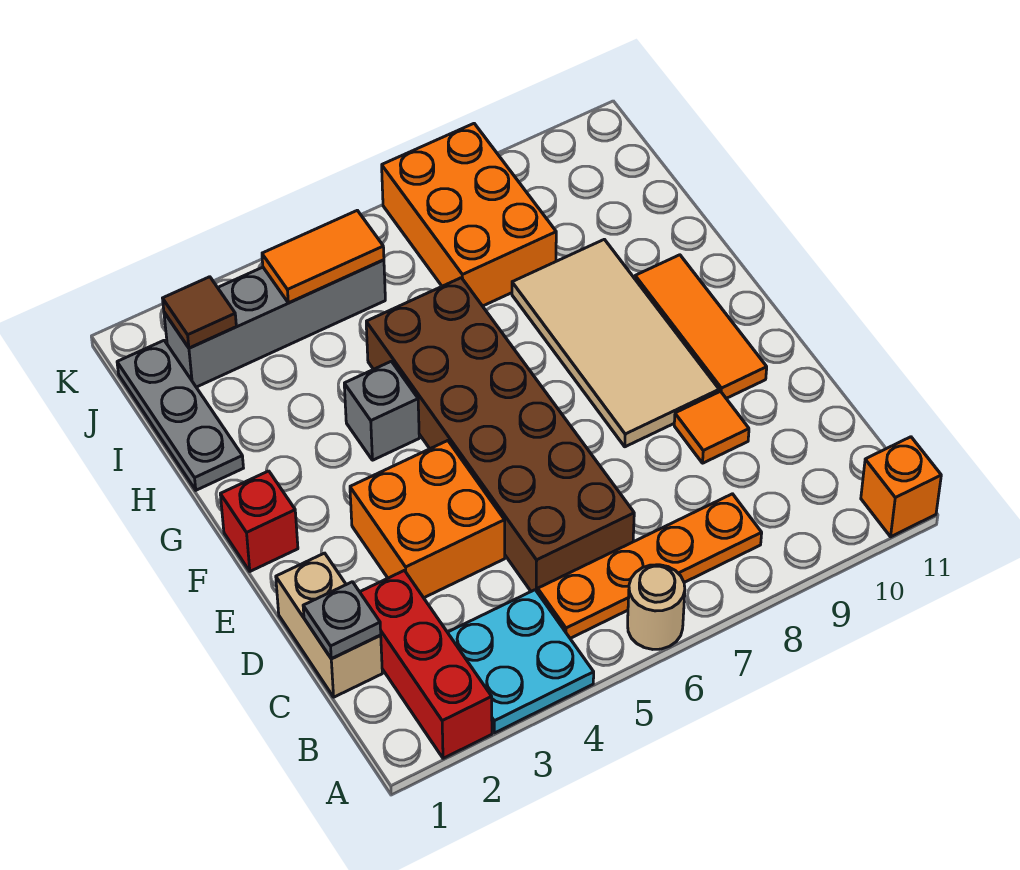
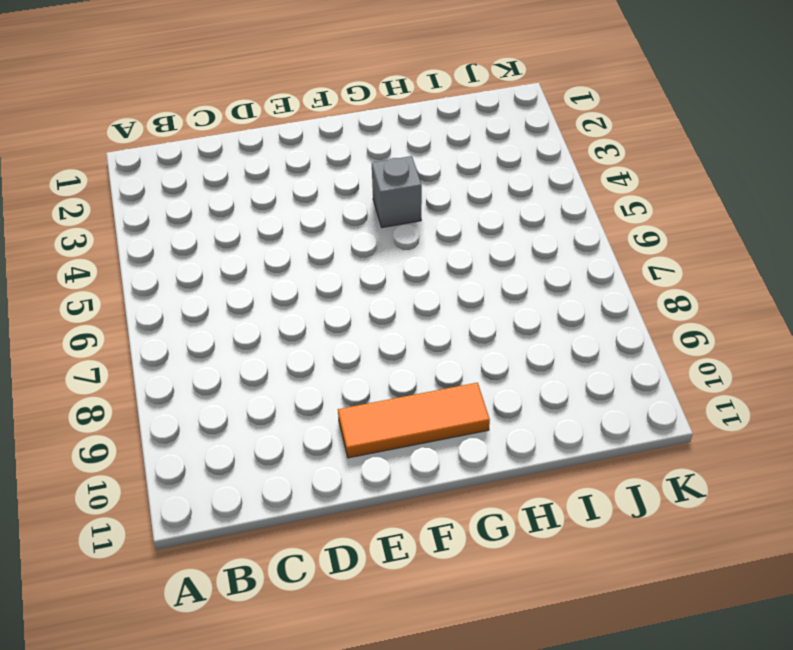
none -> red brick A2:C2 level 1
none -> cyan plate A3:B4 level 1
none -> tan round brick A6 level 1

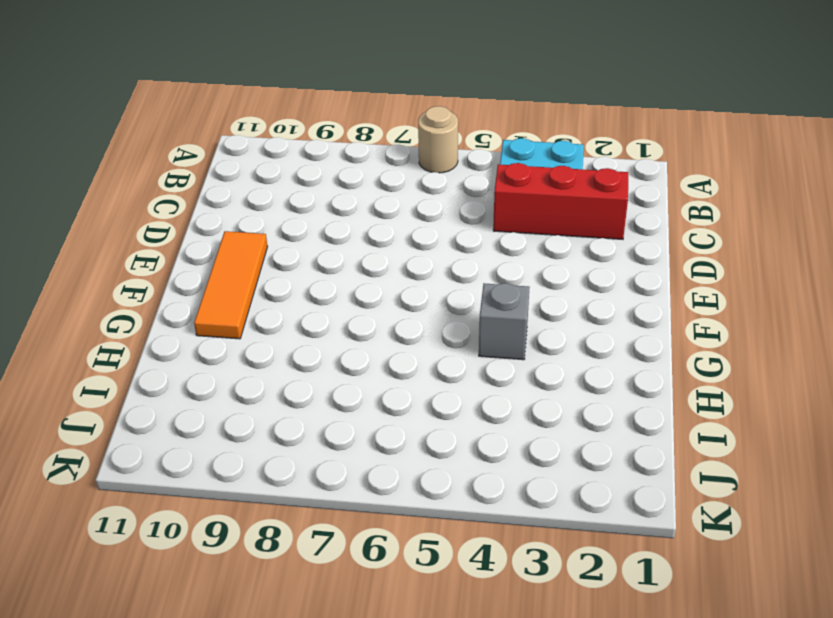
red brick C2:C4 level 1 -> red brick A2:C2 level 1
none -> orange brick A11 level 1
none -> orange plate B5:B8 level 1
none -> tan brick C1:D1 level 1

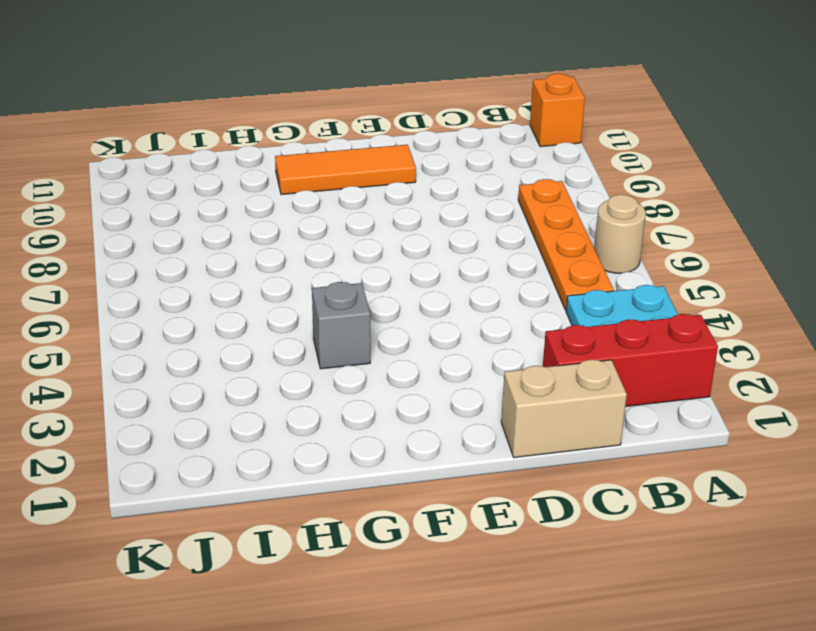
none -> brown brick C5:H6 level 1
none -> orange brick D3:E4 level 1
none -> orange tile D9 level 1

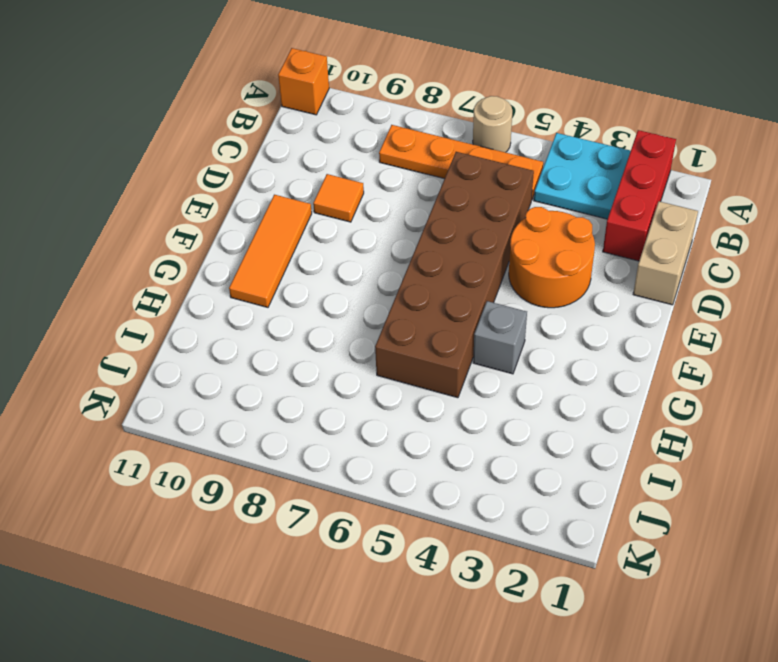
orange round brick D3:E4 level 1 -> orange brick D3:E4 level 1
none -> tan tile E8:H9 level 1
none -> red brick F1 level 1
none -> grey plate H1:J1 level 1

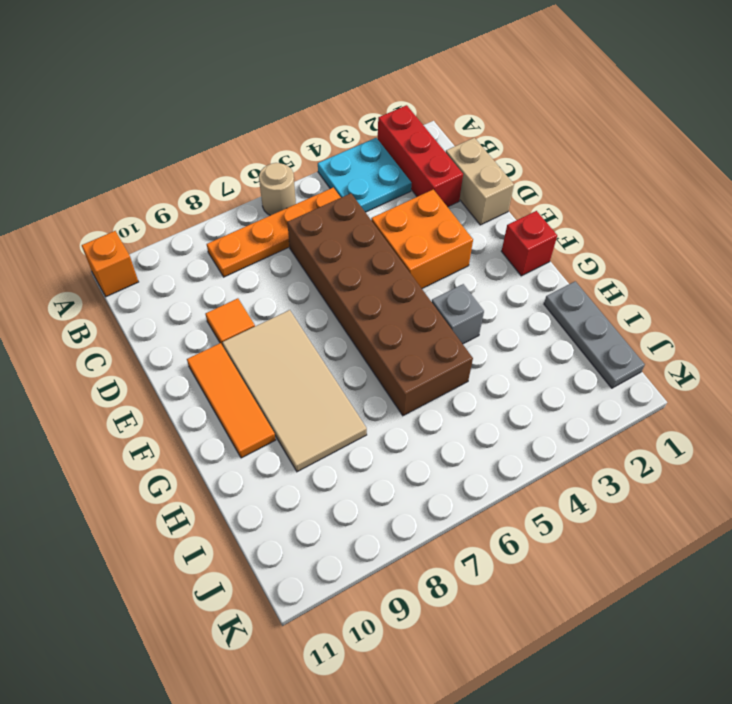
none -> orange brick I7:K8 level 1
none -> grey brick J2:J5 level 1
none -> grey plate C1 level 2

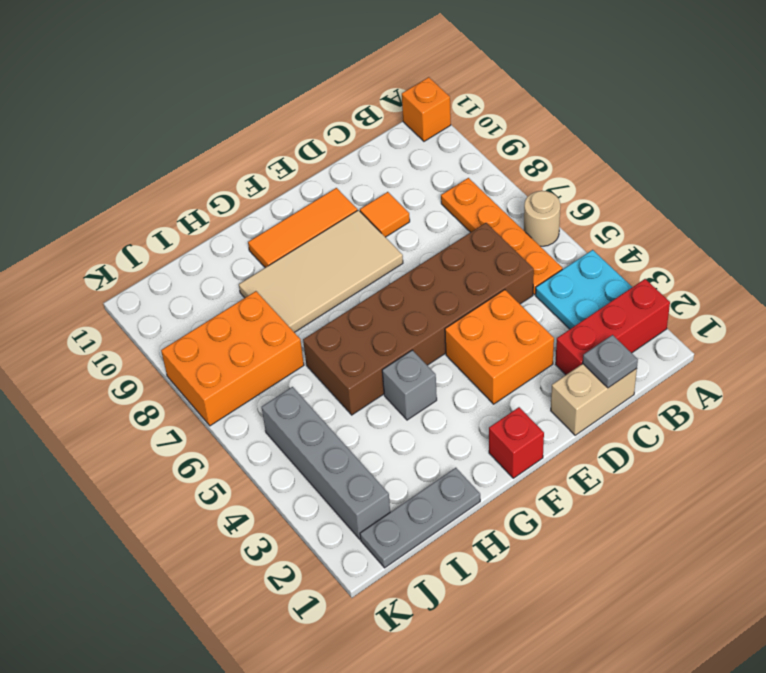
none -> brown tile J2 level 2
none -> orange tile J4:J5 level 2

